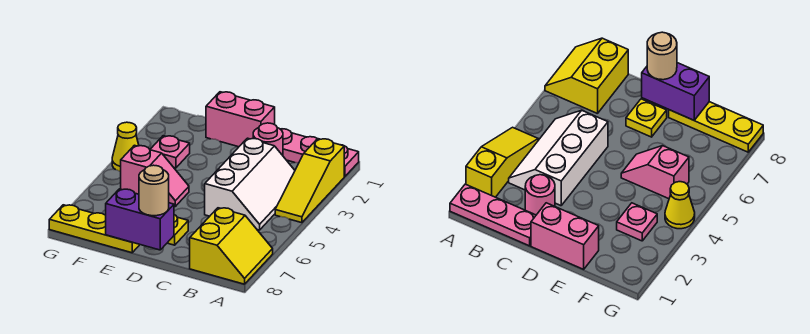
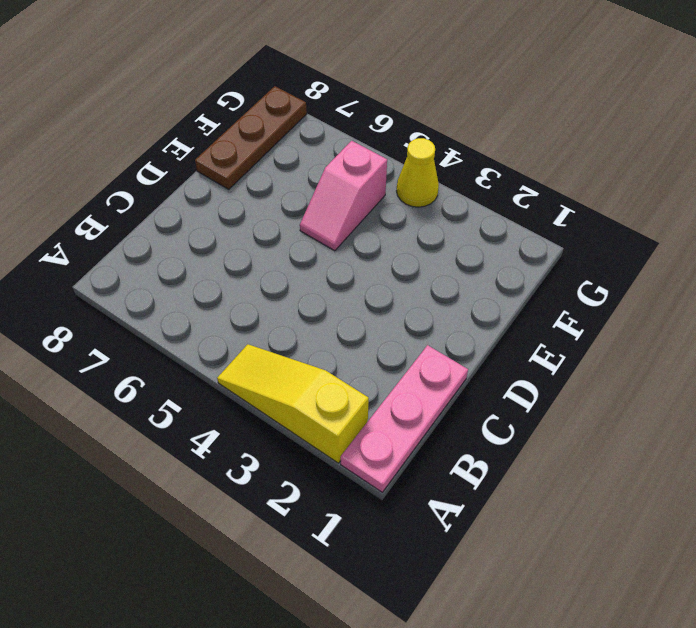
brown plate E8:G8 level 1 -> yellow plate E8:G8 level 1
none -> yellow slope A7:B8 level 1 top B
none -> white slope B3:C5 level 1 top C
none -> pink round brick C2 level 1

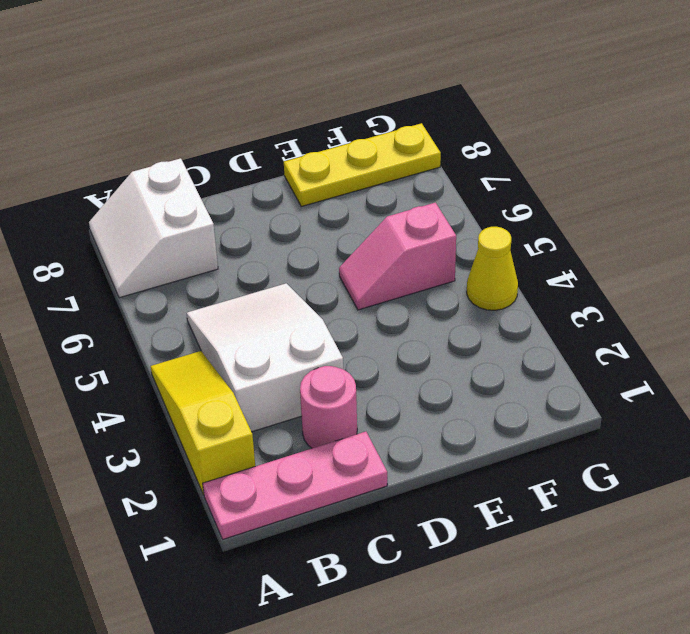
white slope A7:B8 level 1 top B -> yellow slope A7:B8 level 1 top B
white slope B3:C5 level 1 top 3 -> white slope B3:C5 level 1 top C
none -> pink brick D1:E1 level 1
none -> yellow plate D7 level 1
none -> pink plate F3 level 1

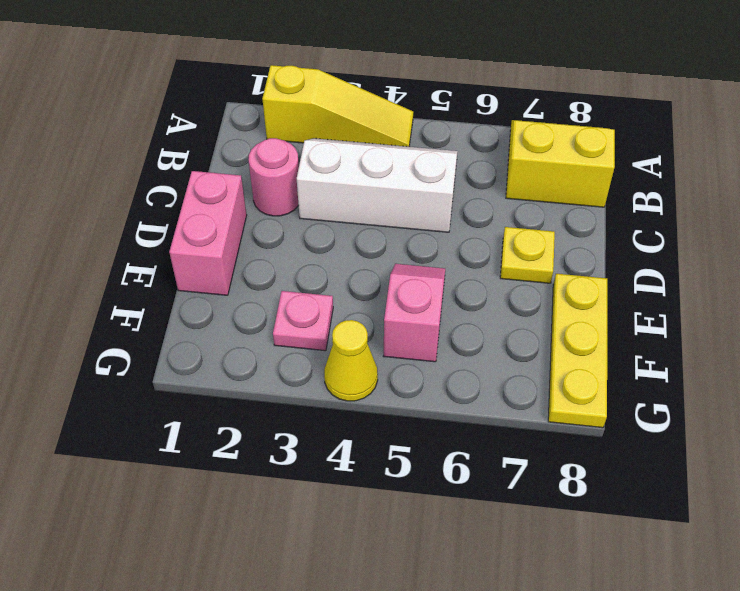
none -> pink plate A1:C1 level 1
none -> purple brick D8:E8 level 2
none -> tan round brick D8 level 3

